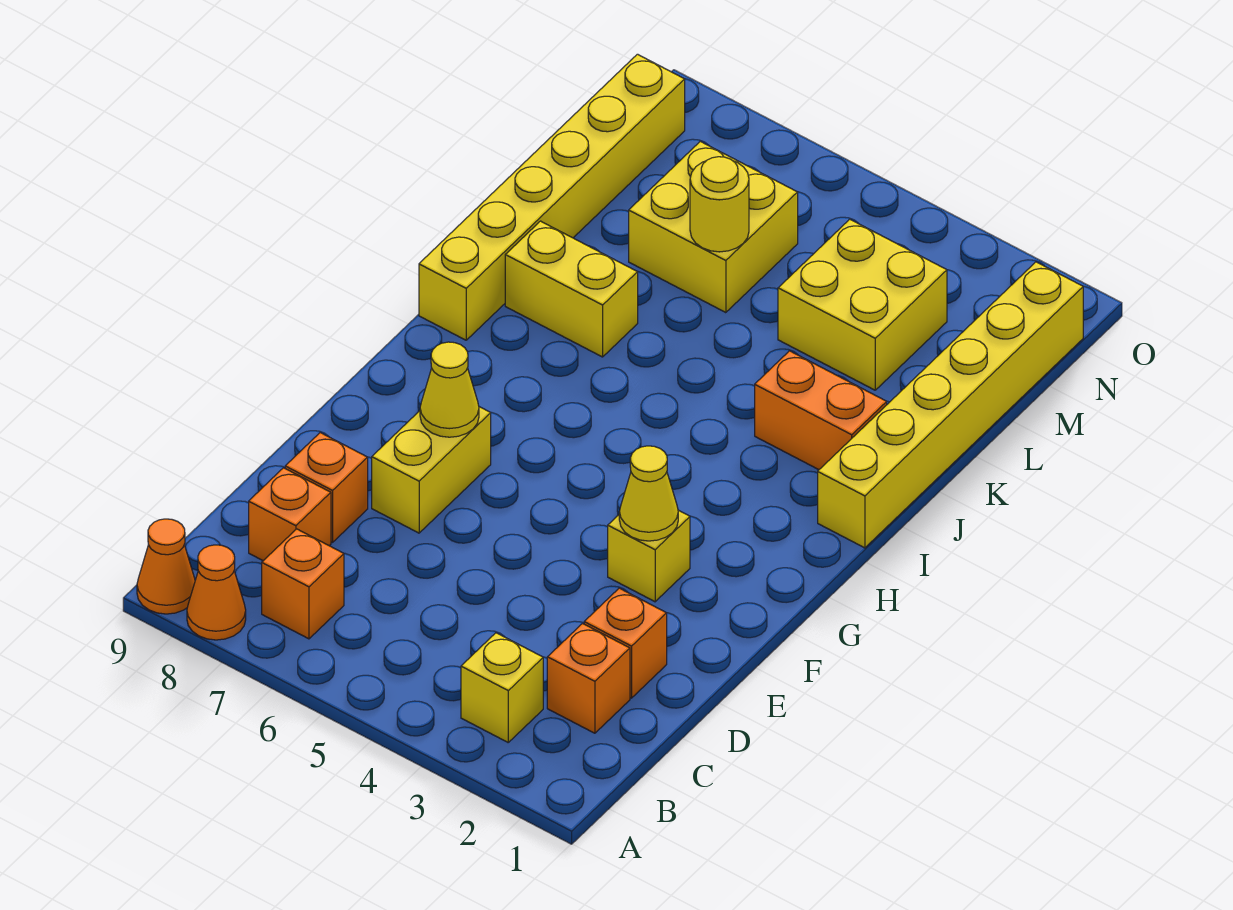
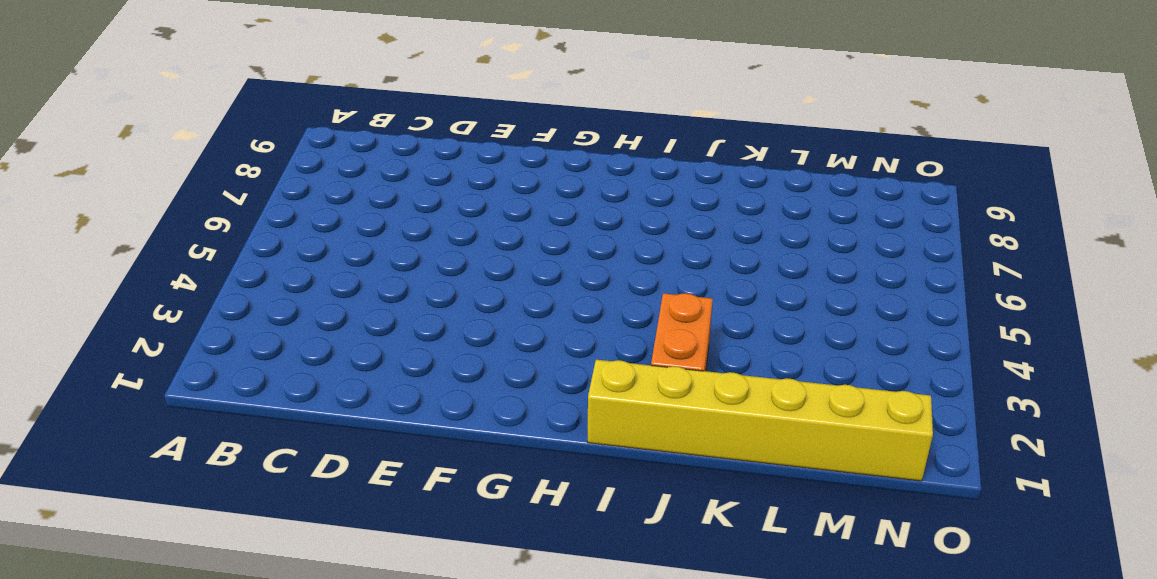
none -> orange cone A8 level 1
none -> orange cone A9 level 1
none -> yellow brick B3 level 1

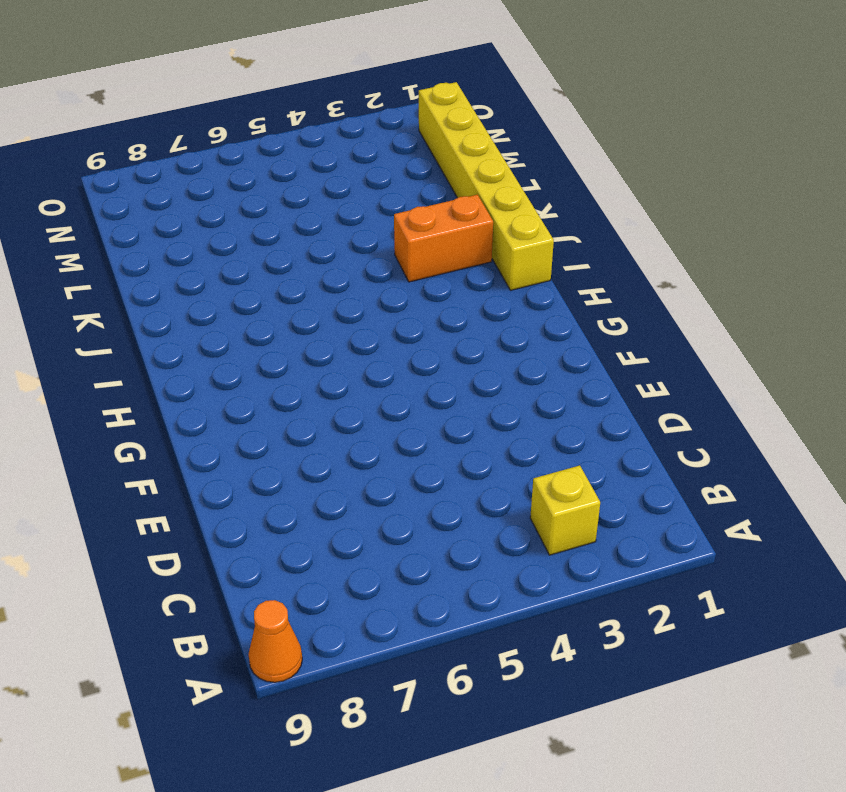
none -> orange cone A8 level 1
none -> orange brick B7 level 1
none -> orange brick C2 level 1

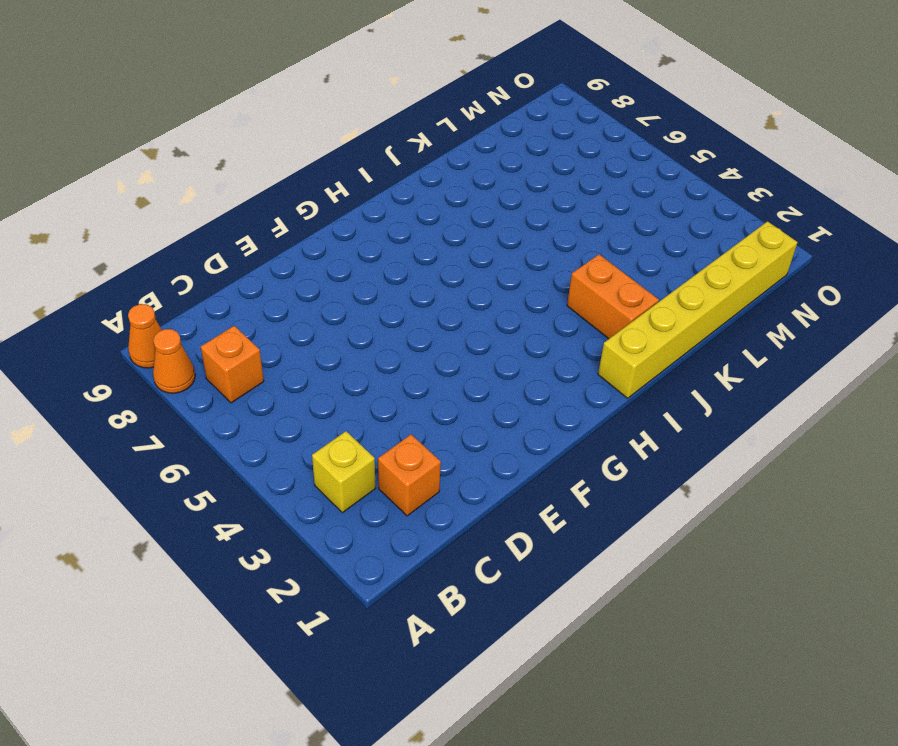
none -> orange brick C8 level 1
none -> orange brick D2 level 1
none -> orange brick D8 level 1

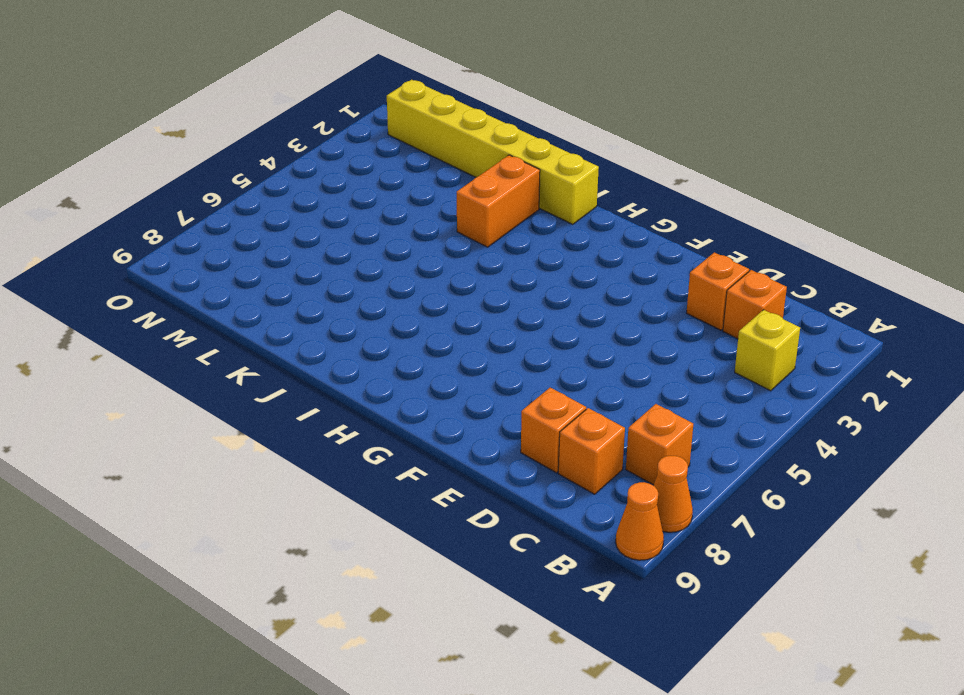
none -> yellow brick E7:F7 level 1
none -> yellow brick F3 level 1
none -> yellow brick I9:N9 level 1

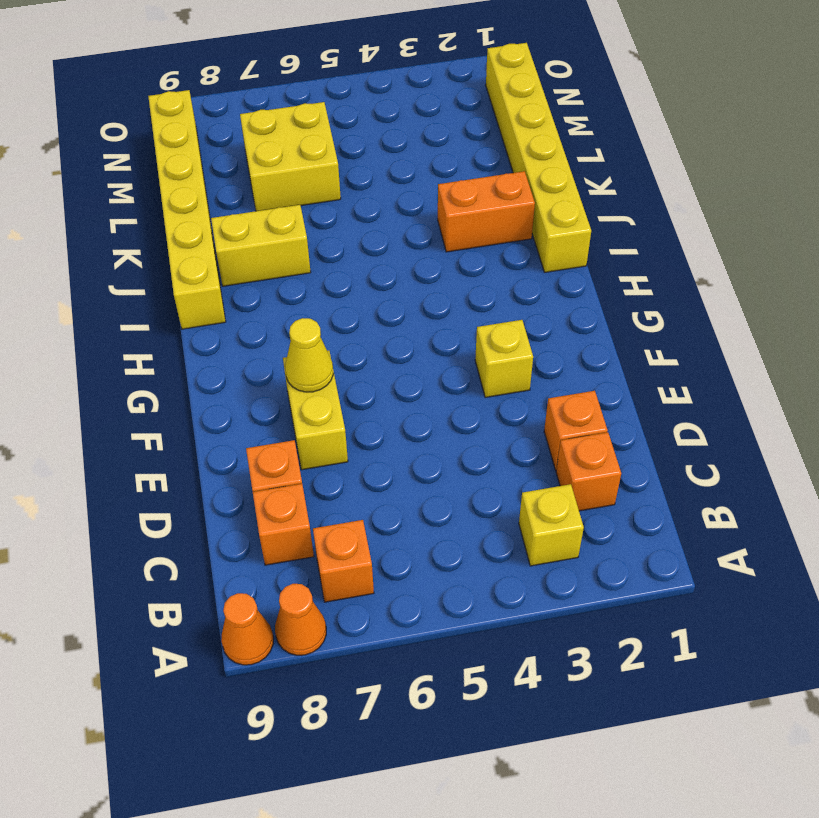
none -> yellow brick L3:M4 level 1
none -> yellow cone F3 level 2
none -> yellow round brick L6 level 2

